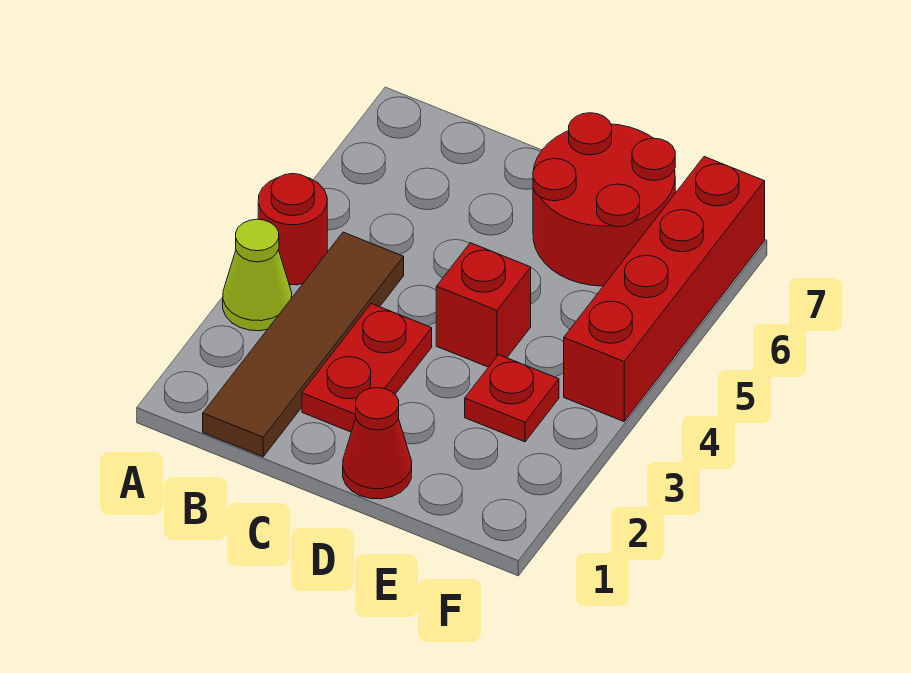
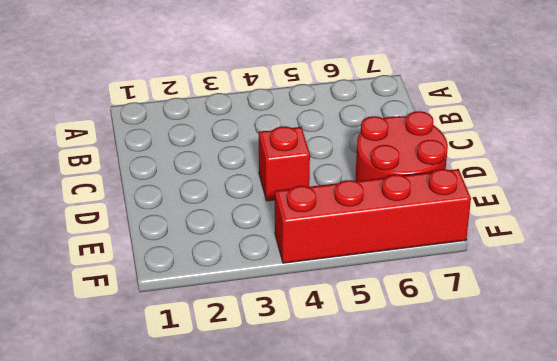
none -> lime cone A3 level 1
none -> red round brick A4 level 1

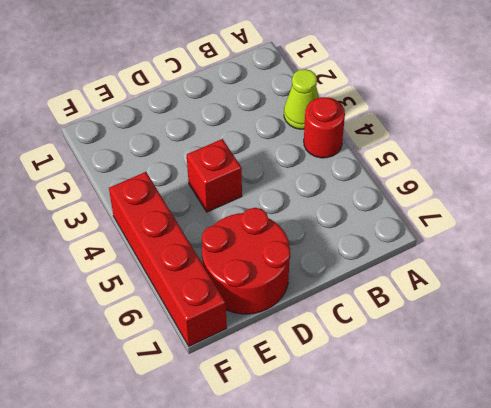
none -> brown tile B1:B4 level 1
none -> red plate C2:C3 level 1

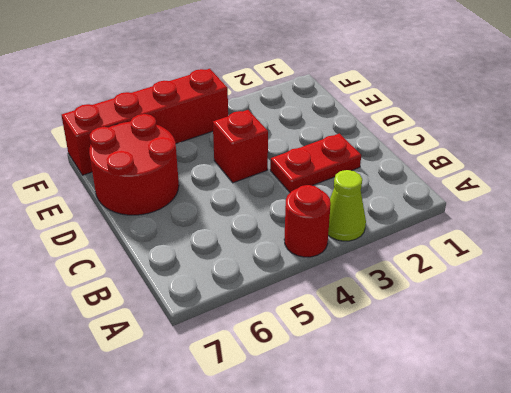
none -> brown tile B1:B4 level 1
none -> red cone D1 level 1

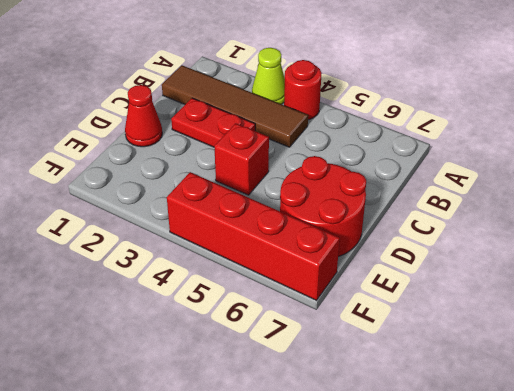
none -> red plate E3 level 1

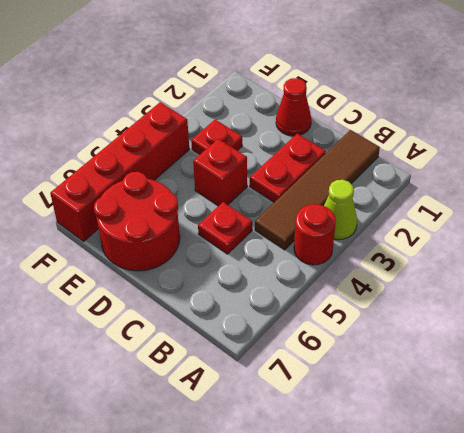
red plate C5 level 1 -> none

